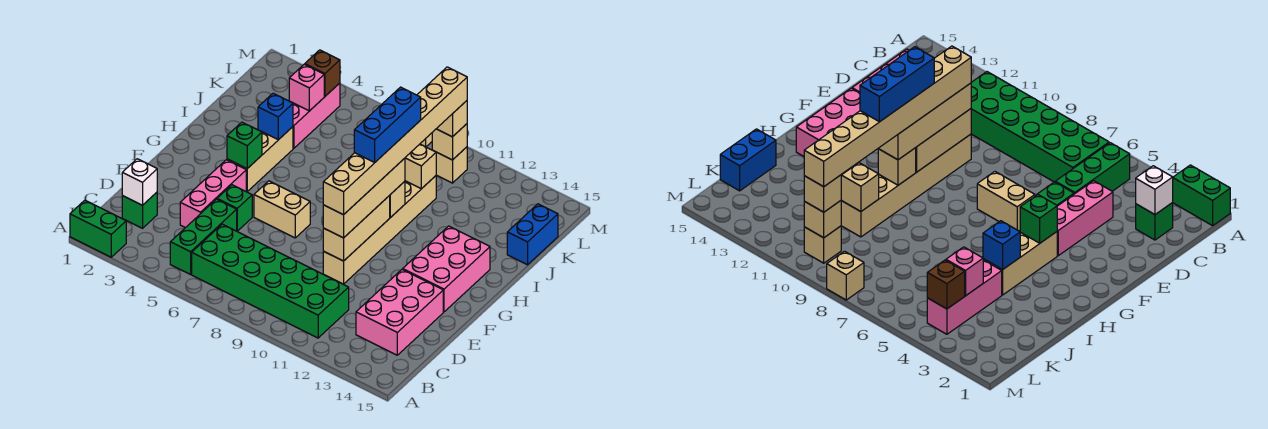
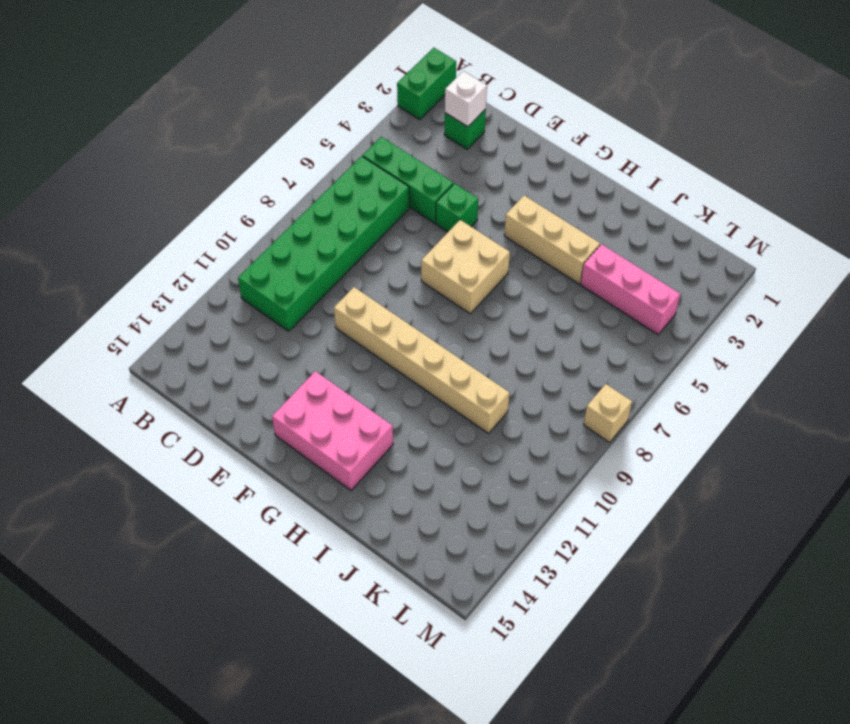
tan brick F6:G7 level 1 -> tan brick F6:F7 level 1
none -> pink brick C13:E14 level 1
none -> pink brick D4:F4 level 1
none -> blue brick J15:K15 level 1

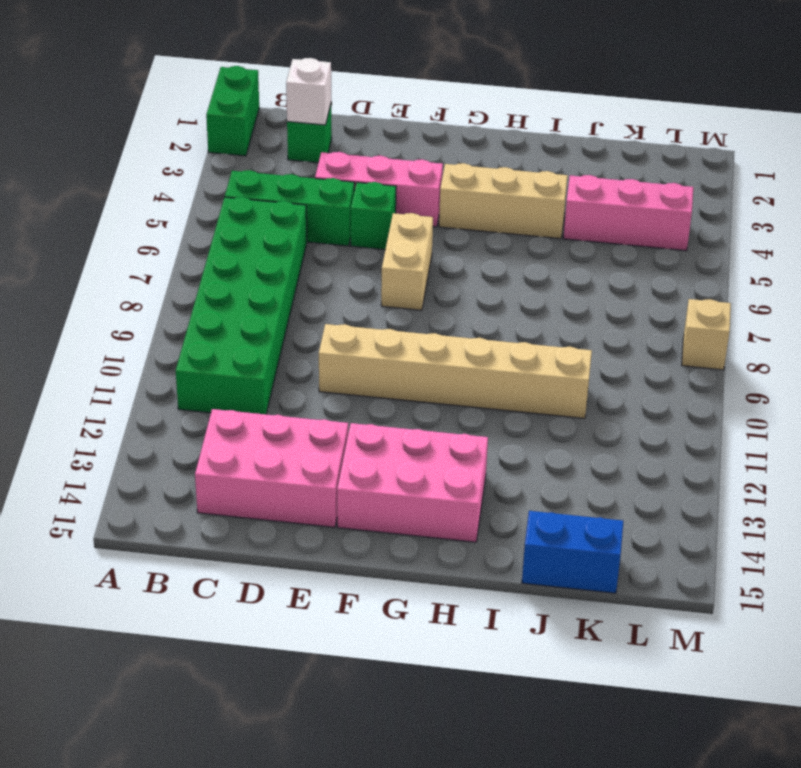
none -> tan brick L10 level 1
none -> tan brick E10:G10 level 2
none -> green brick G4 level 2

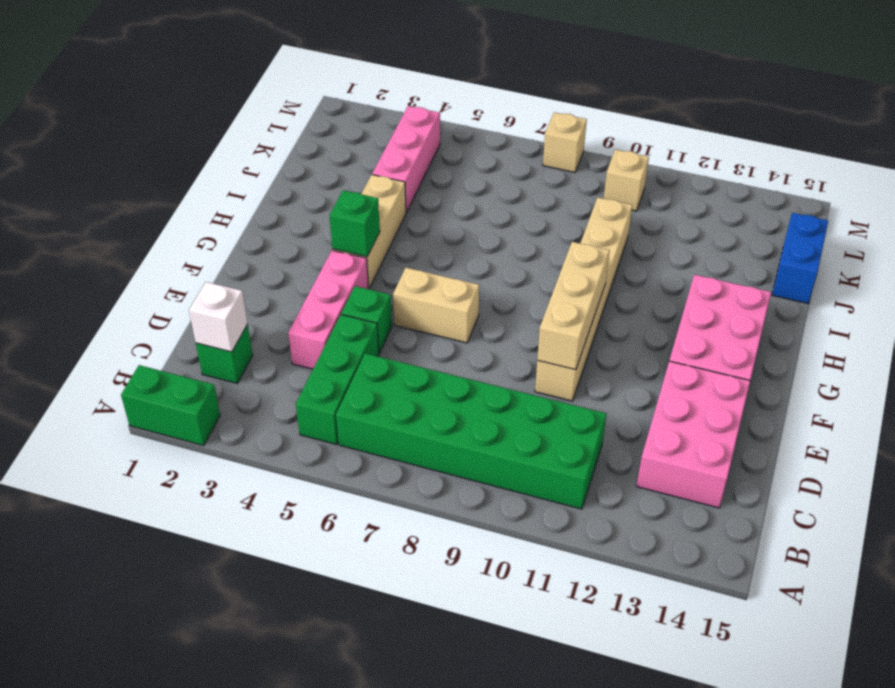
none -> tan brick H10 level 2
none -> blue brick I4 level 2
none -> tan brick J10 level 2

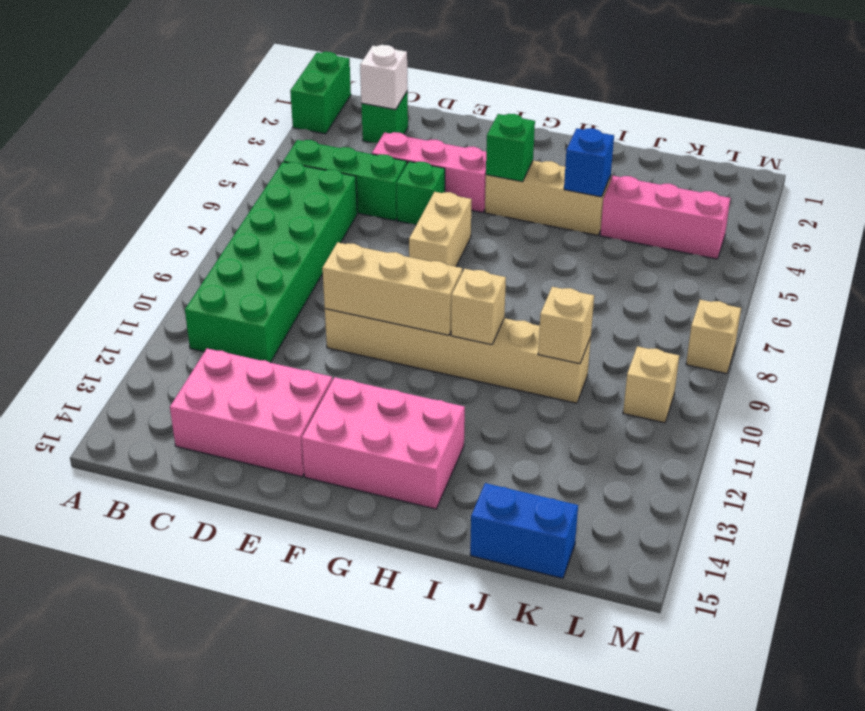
none -> pink brick K4 level 2
none -> brown brick L4 level 2
none -> tan brick L10 level 2

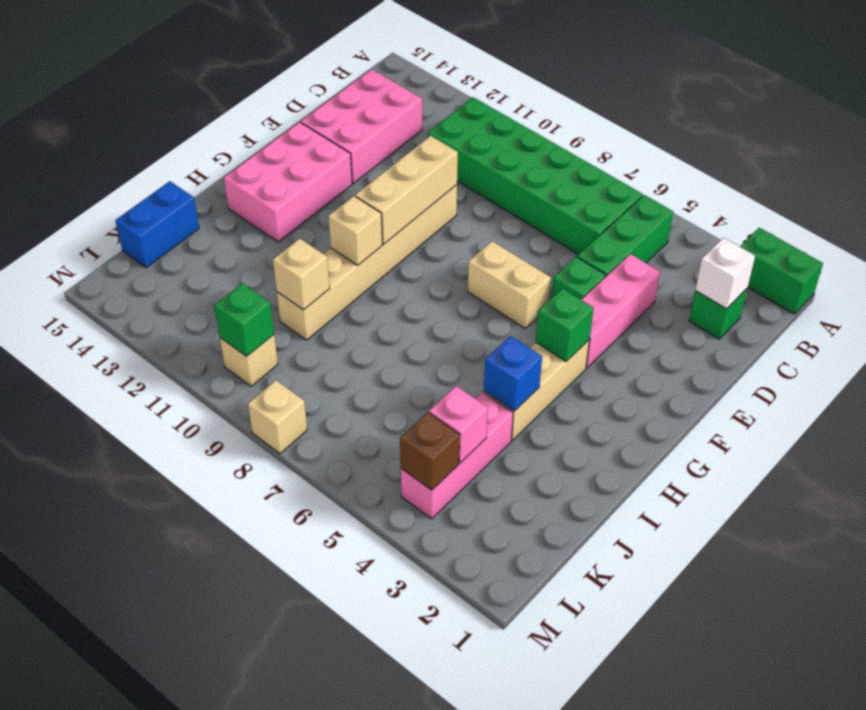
green brick L10 level 2 -> tan brick L10 level 2
none -> tan brick E10:H10 level 3
none -> tan brick L10 level 3
none -> tan brick E10:L10 level 4

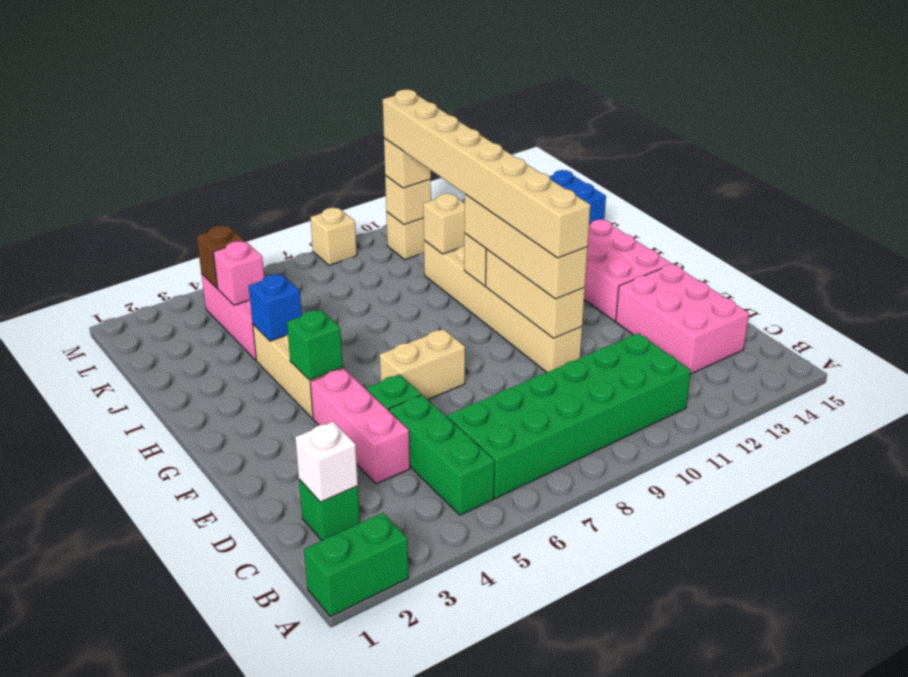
none -> blue brick G10:I10 level 5

